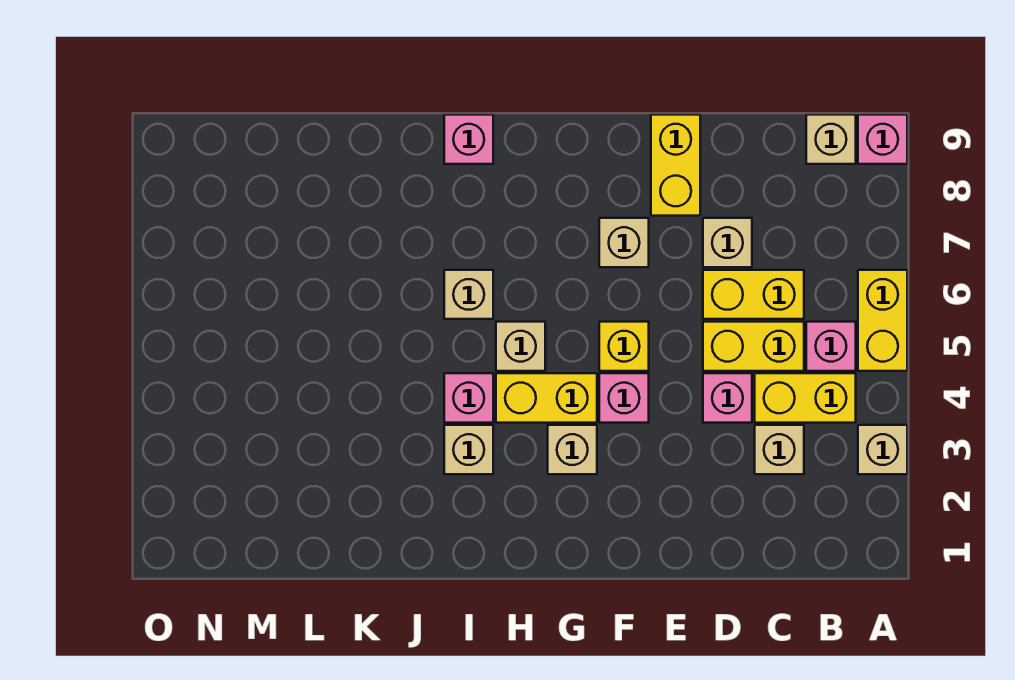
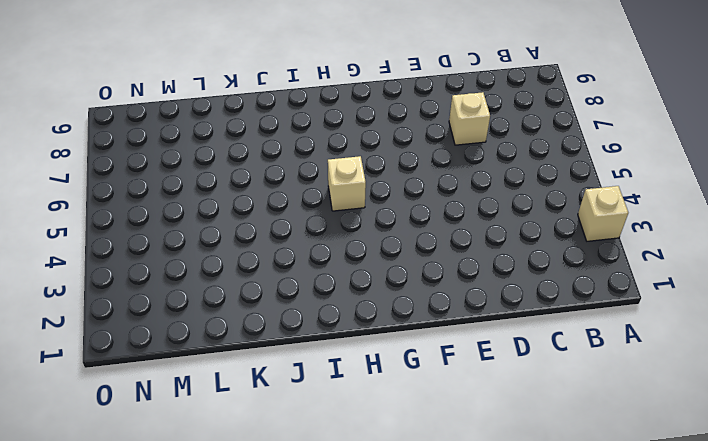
none -> yellow brick A5:A6 level 1
none -> pink brick A9 level 1
none -> yellow brick B4:C4 level 1

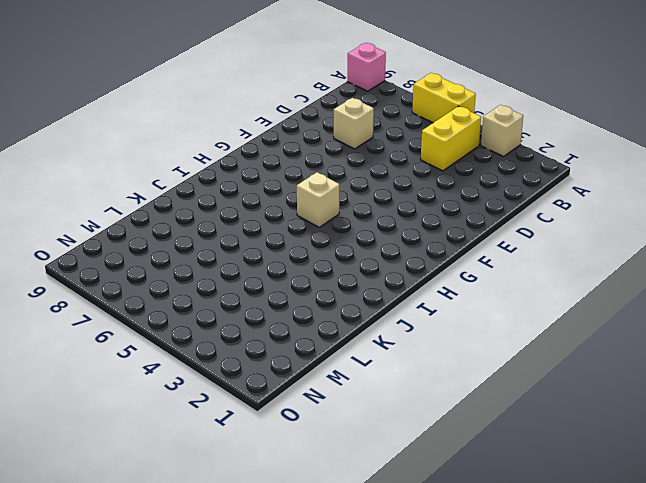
none -> pink brick B5 level 1
none -> tan brick B9 level 1
none -> tan brick C3 level 1

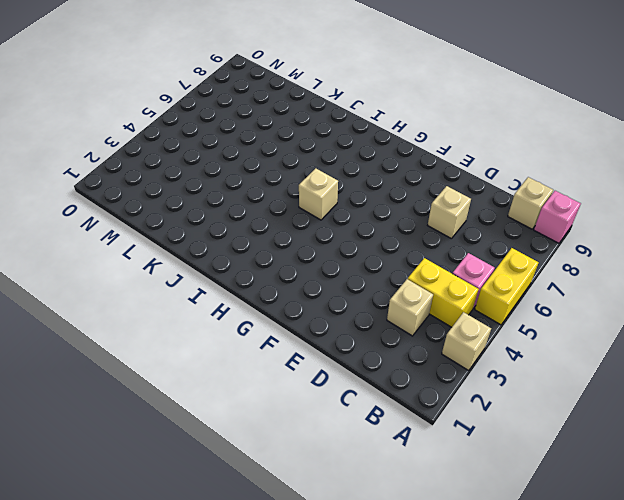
none -> yellow brick C5:D5 level 1
none -> yellow brick C6:D6 level 1
none -> pink brick D4 level 1

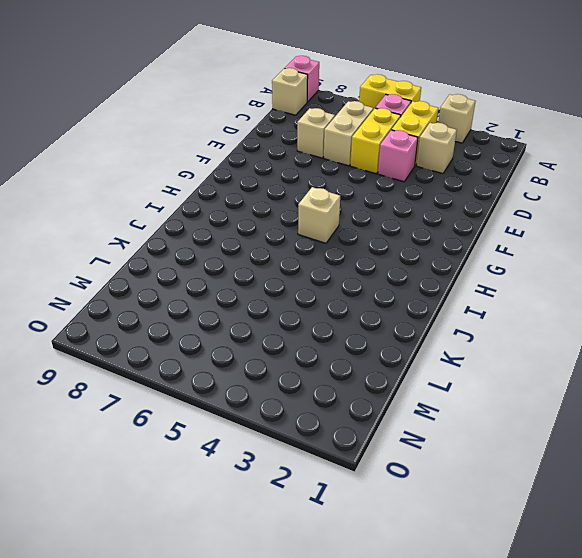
tan brick C6:D6 level 1 -> yellow brick C6:D6 level 1
none -> yellow brick E8:E9 level 1
none -> pink brick F4 level 1
none -> yellow brick F5 level 1

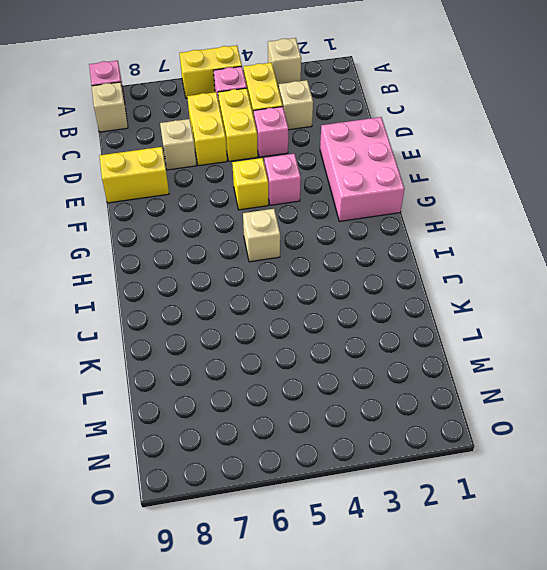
pink brick E1:G2 level 1 -> none
none -> tan brick F7 level 1
none -> tan brick G3 level 1
none -> yellow brick G4:H4 level 1

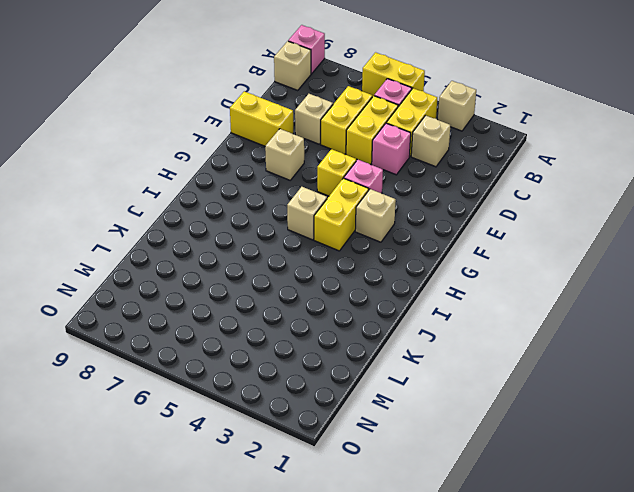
none -> tan brick I3 level 1
none -> pink brick I4 level 1
none -> tan brick I6 level 1

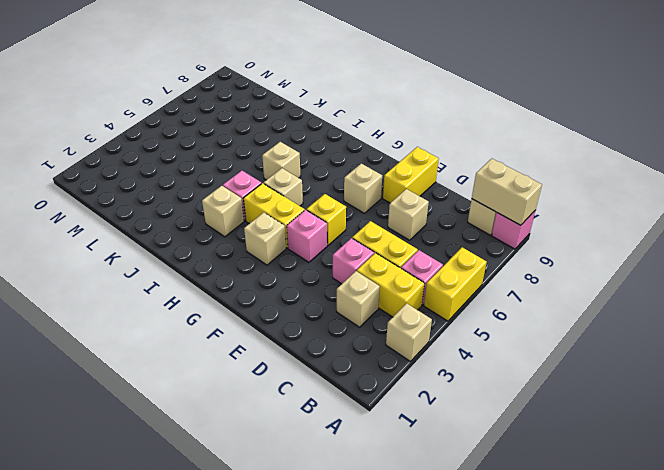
tan brick A9:B9 level 2 -> none
none -> yellow brick C6:D6 level 1
none -> pink brick I9 level 1

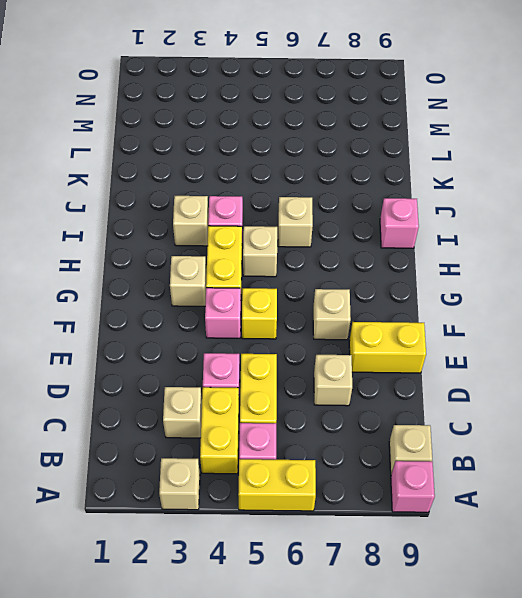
none -> yellow brick C6:D6 level 1

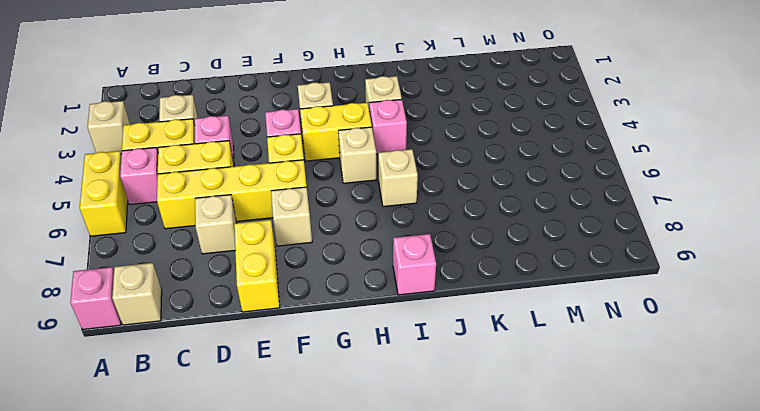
yellow brick C6:F6 level 1 -> yellow brick C6:D6 level 1

